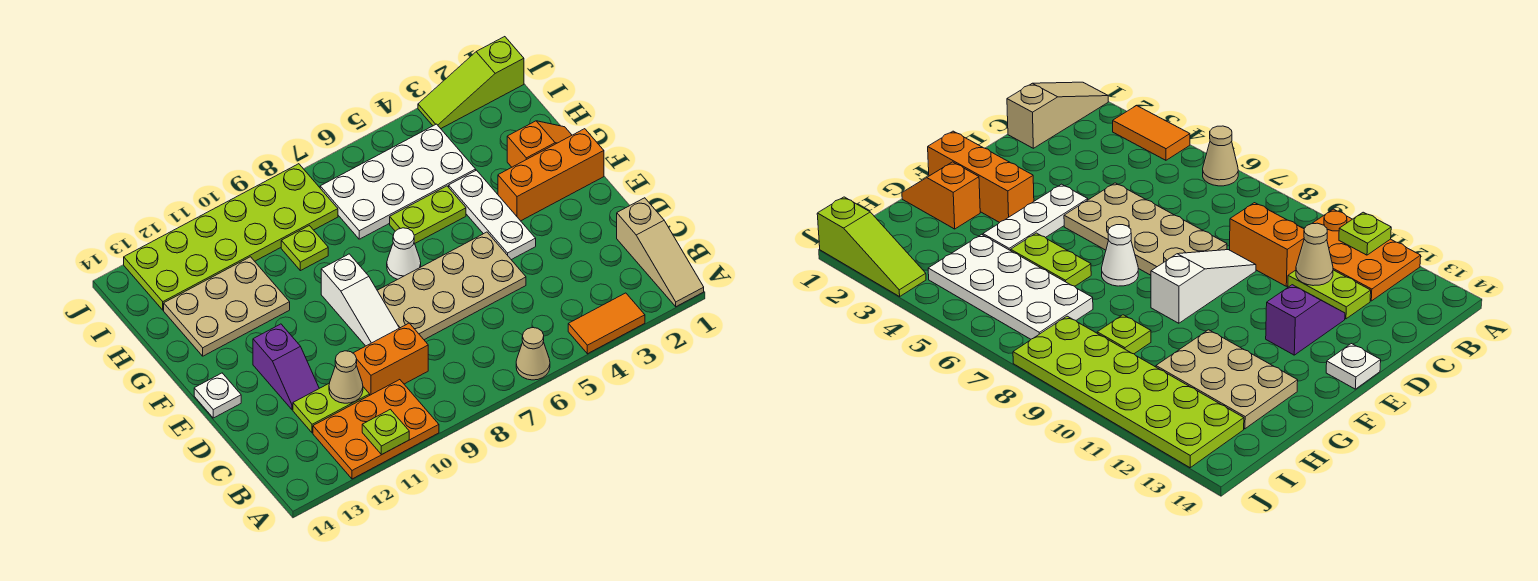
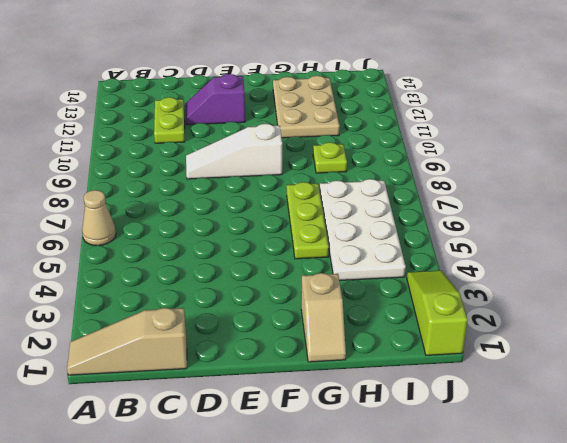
tan slope G1:G2 level 1 top 2 -> orange slope G1:G2 level 1 top 2
lime plate G5:G7 level 1 -> lime plate G5:G6 level 1
none -> orange tile A3:A4 level 1
none -> orange plate A10:B12 level 1
none -> orange brick C9:C10 level 1

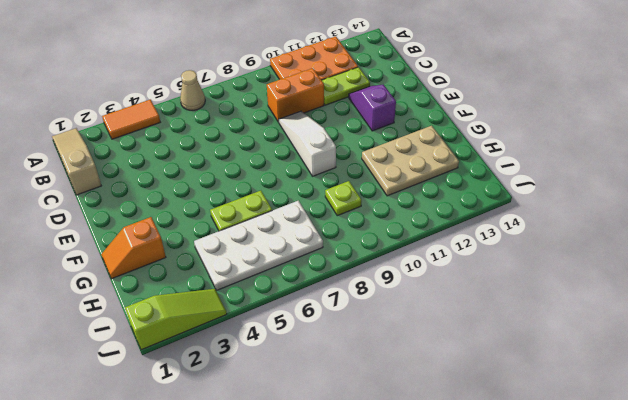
none -> tan plate D5:E8 level 1
none -> white plate E4:G4 level 1
none -> white plate E14 level 1

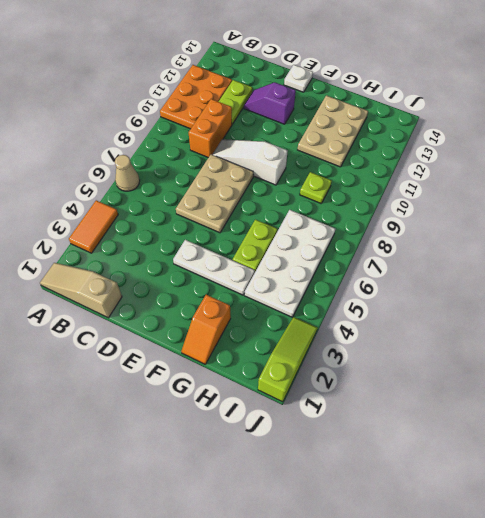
tan plate D6:E8 level 1 -> tan plate D5:E8 level 1
none -> orange brick F1:F3 level 1
none -> white cone F7 level 1
none -> lime plate I8:J13 level 1

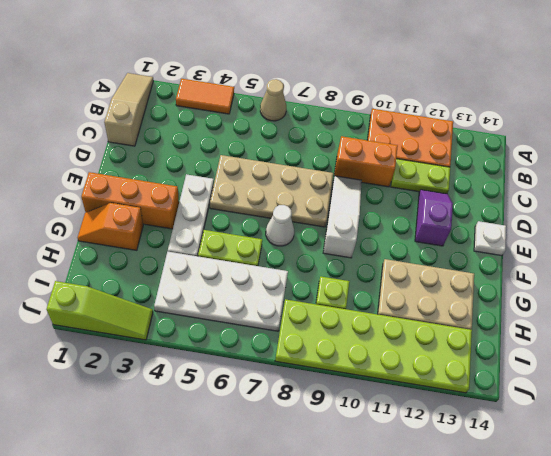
none -> lime plate A11 level 2
none -> tan cone C11 level 2

